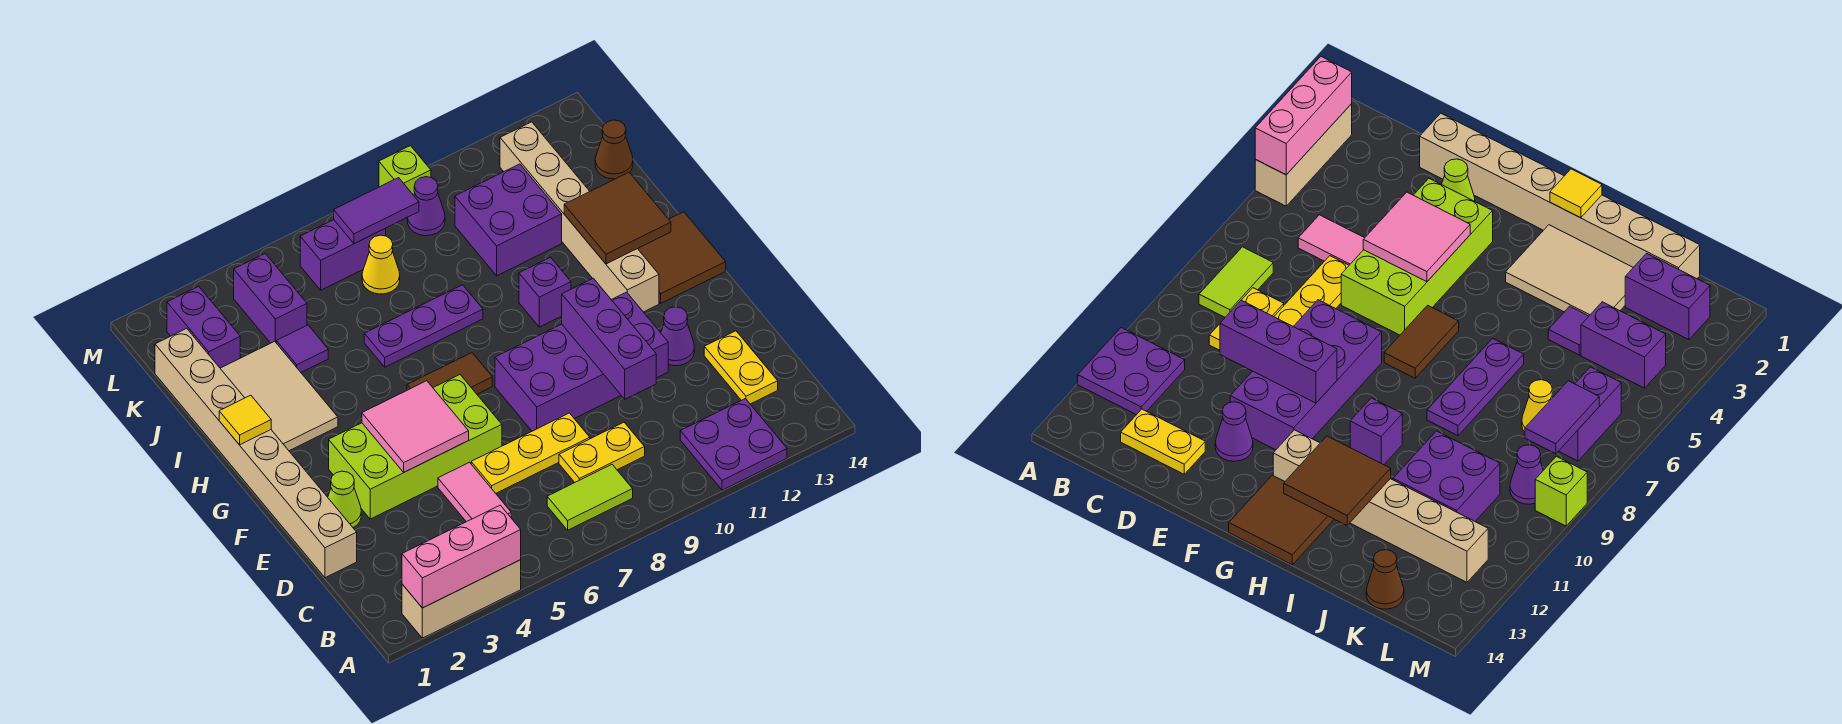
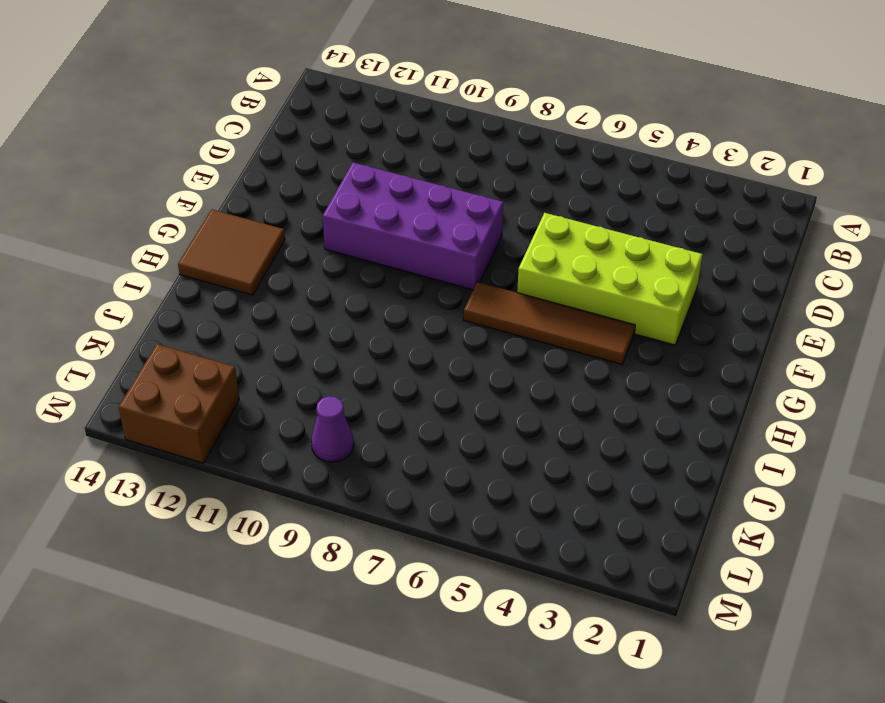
brown tile G4:G7 level 1 -> brown tile G6:G7 level 1
brown brick L12:M13 level 1 -> tan brick G12:L12 level 1
none -> tan brick A2:A4 level 1
none -> purple plate A11:B12 level 1
none -> lime tile B7:B8 level 1
none -> pink tile C5:D5 level 1

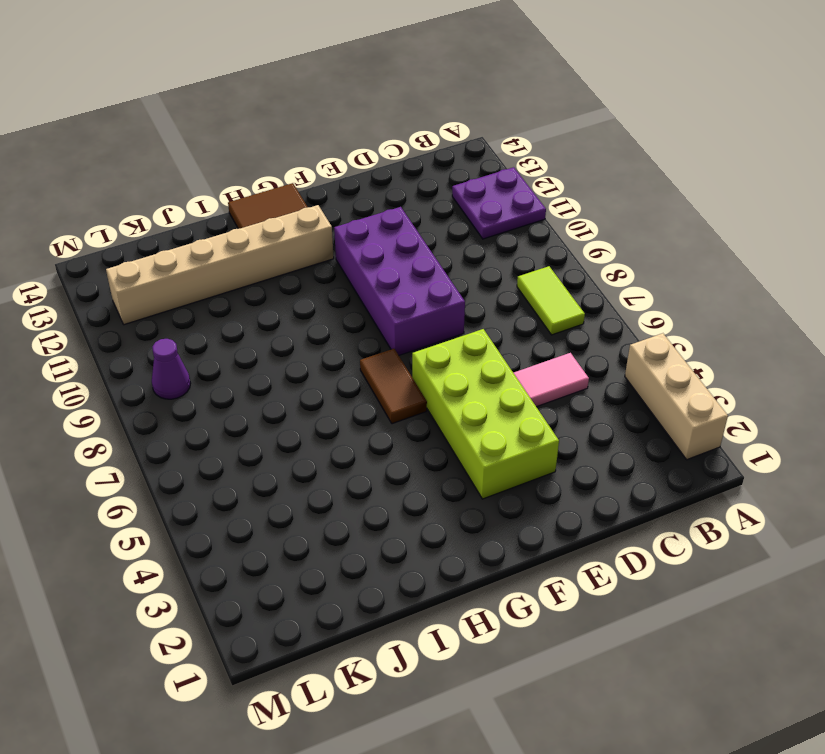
none -> yellow plate C8:C9 level 1
none -> yellow plate C13:D13 level 1
none -> tan brick D1:K1 level 1
none -> yellow plate D6:D8 level 1

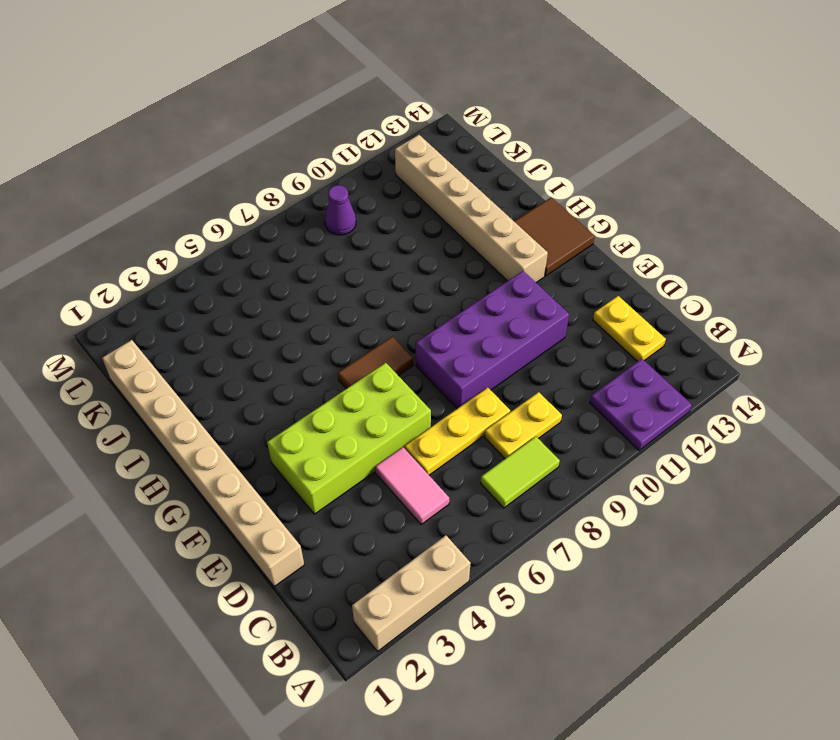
none -> lime cone E2 level 1
none -> purple cone E12 level 1
none -> tan tile H2:J3 level 1
none -> purple brick H10 level 1

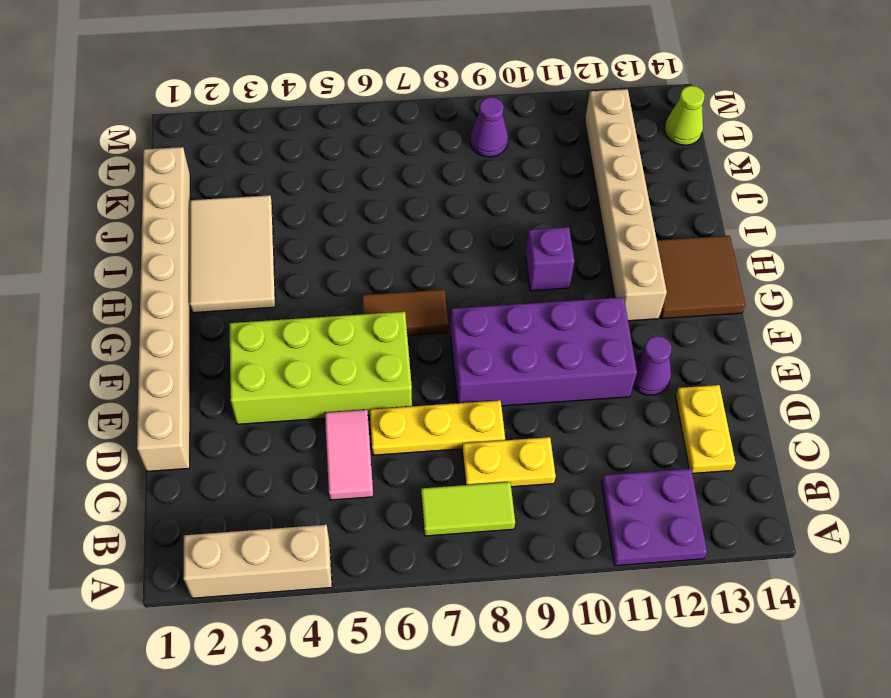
lime cone L14 level 1 -> lime cone E2 level 1
none -> purple plate I6:I8 level 1
none -> purple tile J4 level 1
none -> purple brick J10:K11 level 1
none -> purple brick K2:L2 level 1

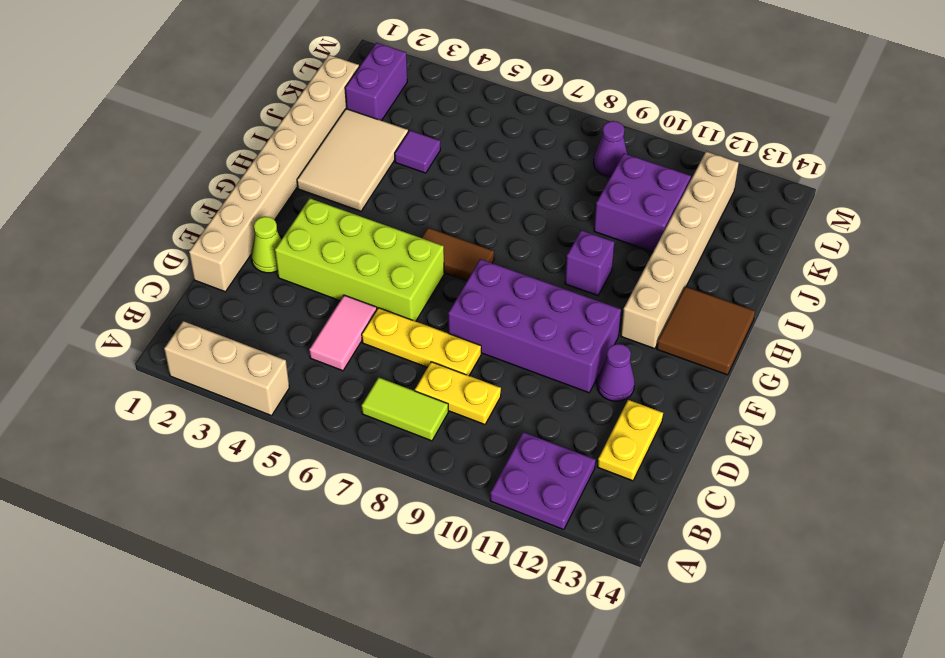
none -> purple plate I6:I8 level 1
none -> purple brick K4:L4 level 1
none -> yellow cone K7 level 1
none -> brown cone K14 level 1

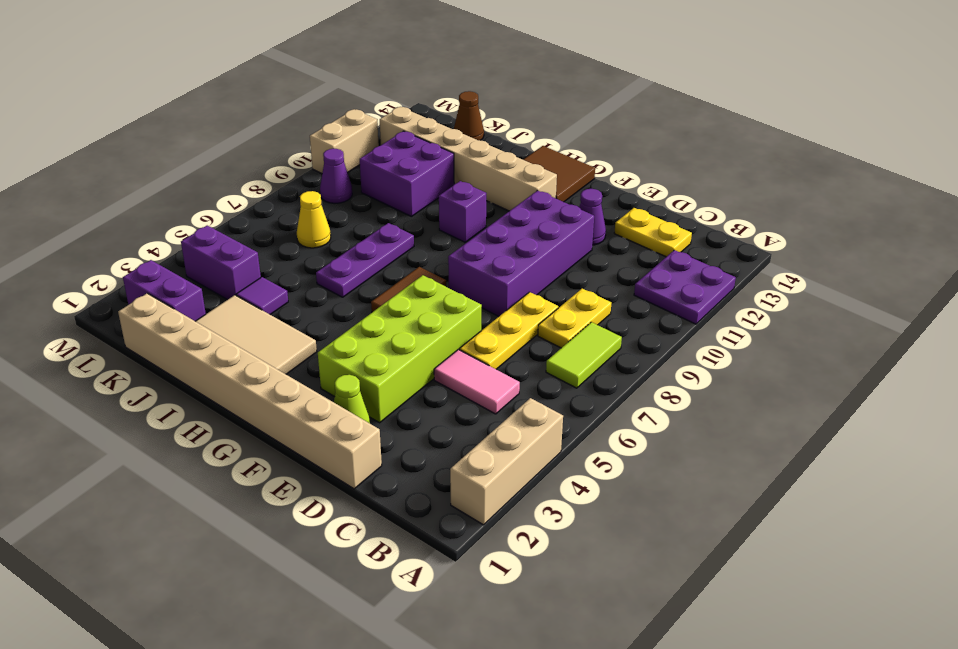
tan brick M10:M11 level 1 -> none
none -> purple brick L6:L7 level 1
none -> lime brick M9 level 1
none -> pink brick A2:A4 level 2
none -> purple brick D10:F10 level 2

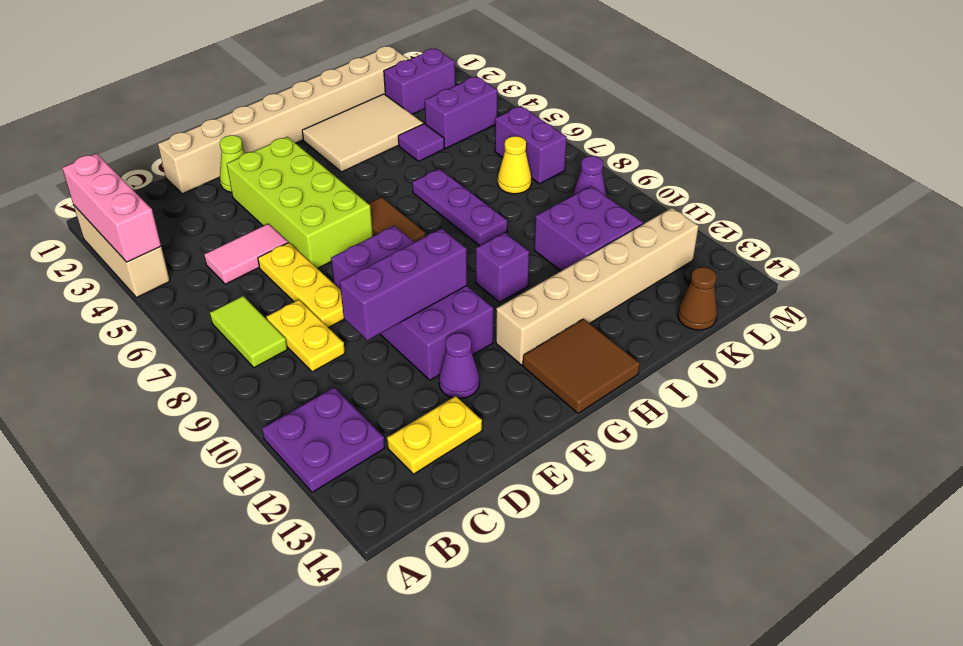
none -> lime brick M9 level 1
none -> pink tile E4:F5 level 2
none -> yellow tile H1 level 2
none -> brown tile H12:I13 level 2

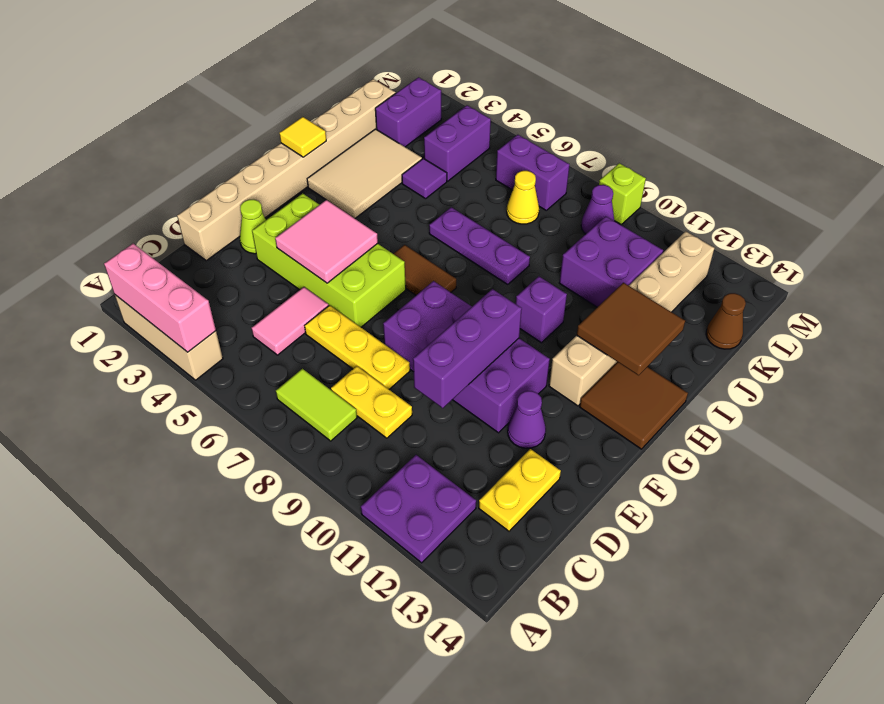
none -> purple tile L7:L8 level 2

